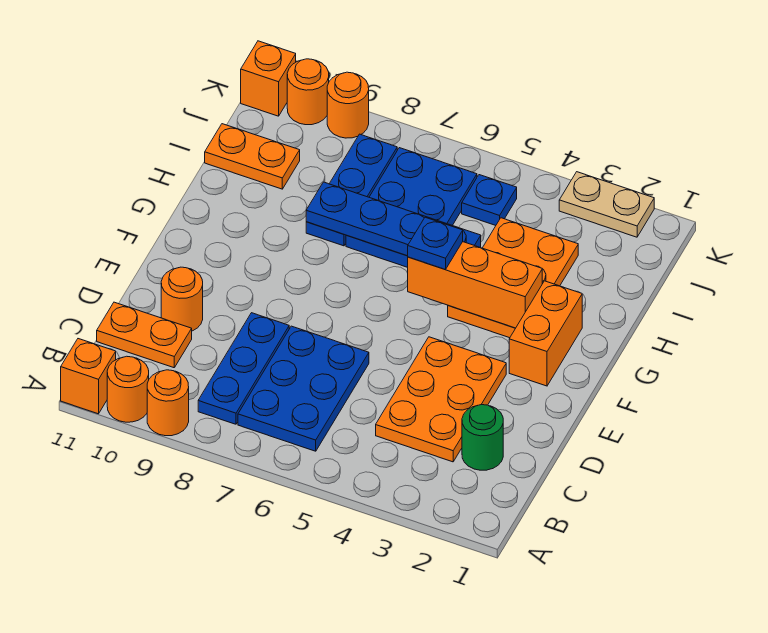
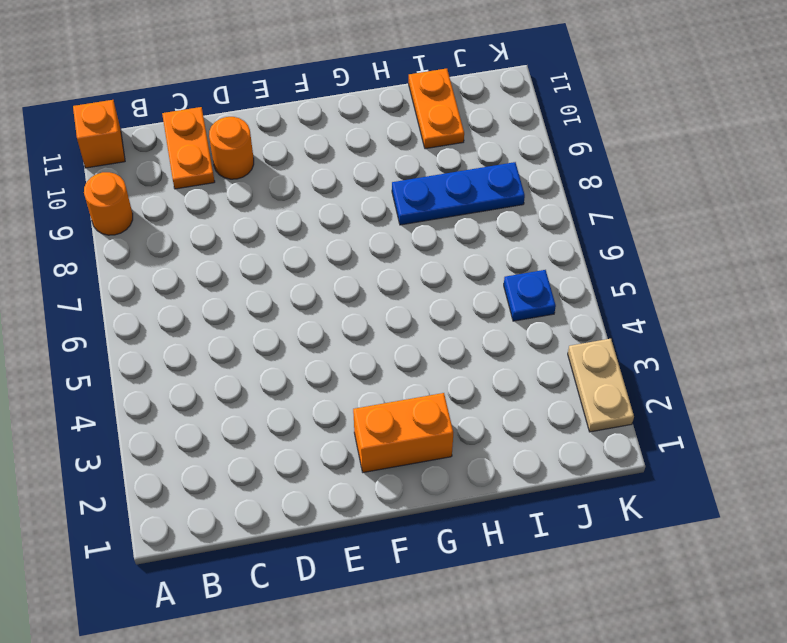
none -> orange round brick A10 level 1
none -> blue plate B6:D7 level 1
none -> blue plate B8:D8 level 1

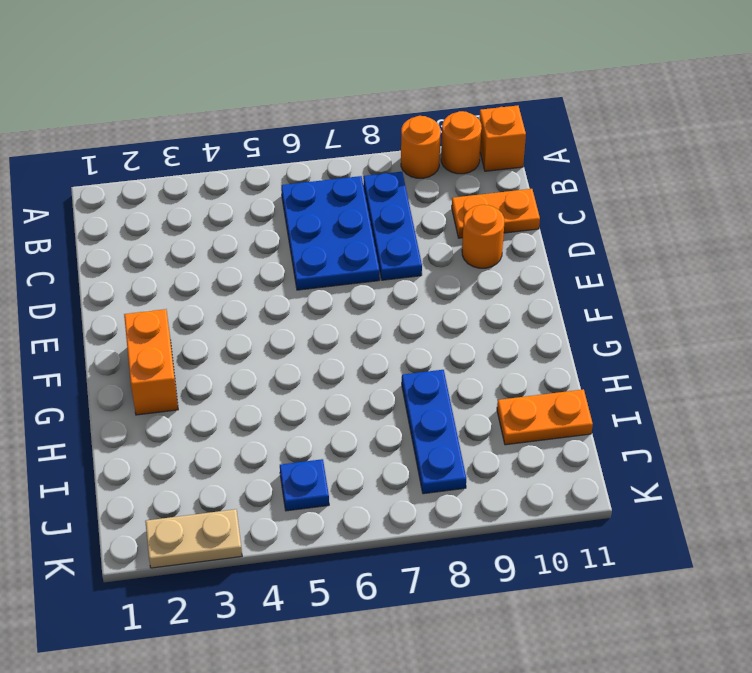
none -> green round brick C2 level 1
none -> orange plate C3:E4 level 1
none -> orange plate G3:I4 level 1

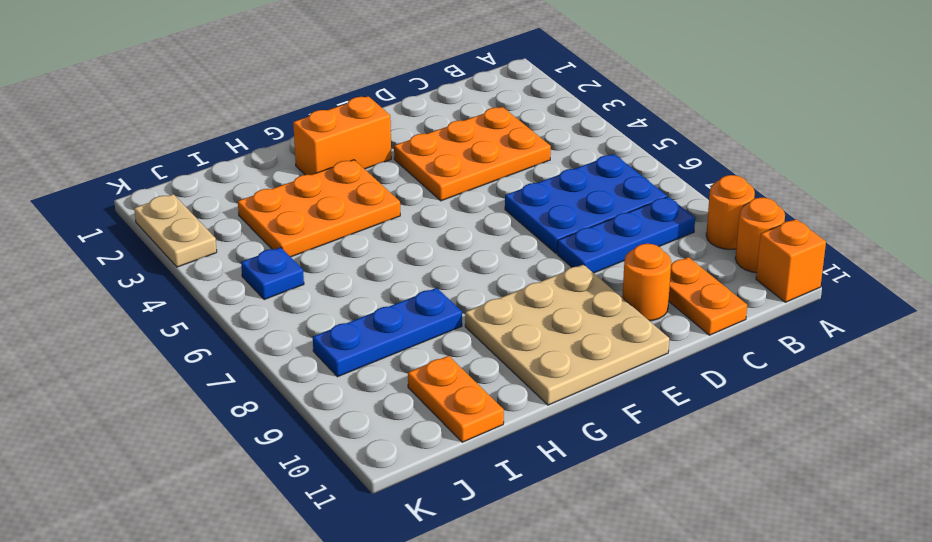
tan plate E9:G11 level 1 -> none
none -> green round brick C2 level 1
none -> blue plate H6:J7 level 1
none -> orange round brick K9 level 1

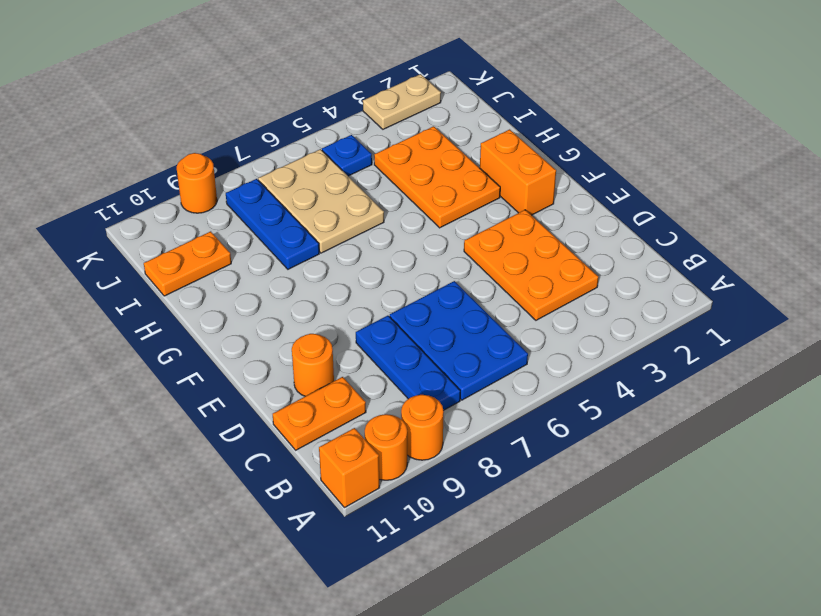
tan plate H6:J7 level 1 -> blue plate H6:J7 level 1
none -> green round brick C2 level 1
none -> orange round brick K10 level 1
none -> orange brick K11 level 1

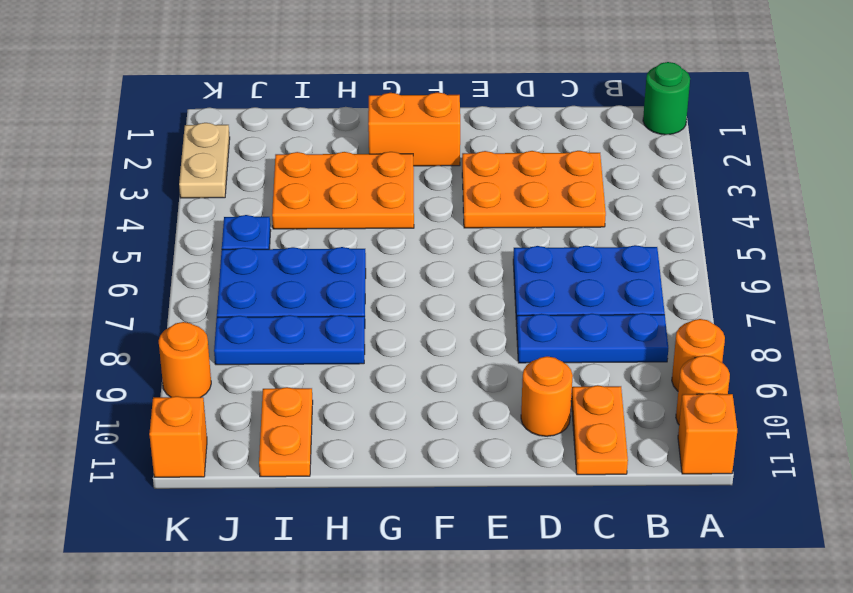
green round brick A1 level 1 -> green round brick C2 level 1
none -> orange round brick K10 level 1
none -> orange brick G3:G5 level 2
none -> blue plate H5:H8 level 2

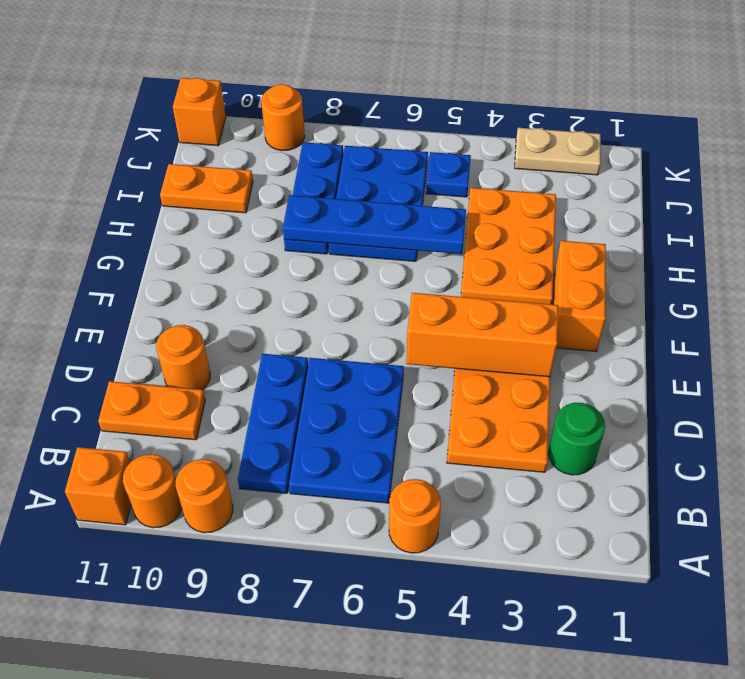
orange round brick A5 level 1 -> orange round brick K10 level 1
orange brick E3:E5 level 2 -> orange brick G3:G5 level 2
none -> blue plate G5 level 3

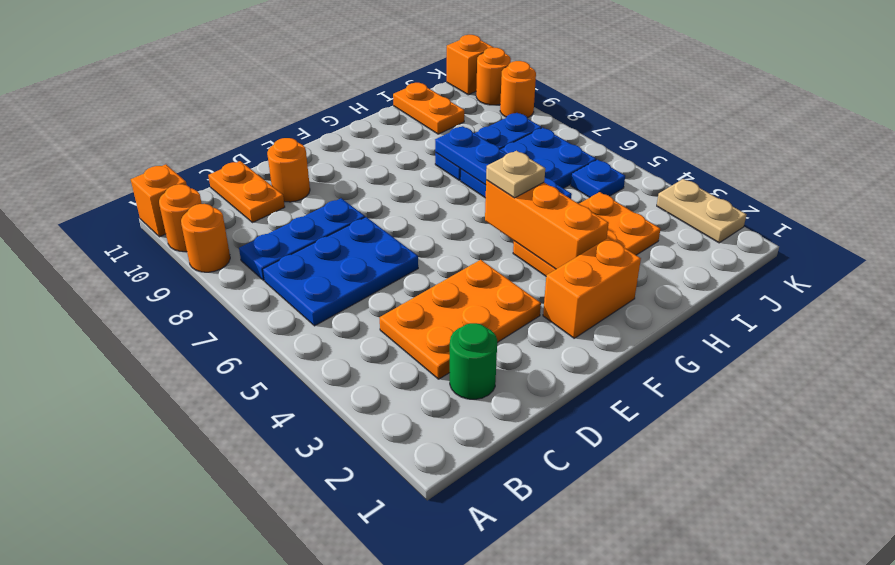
tan plate G5 level 3 -> blue plate G5 level 3

